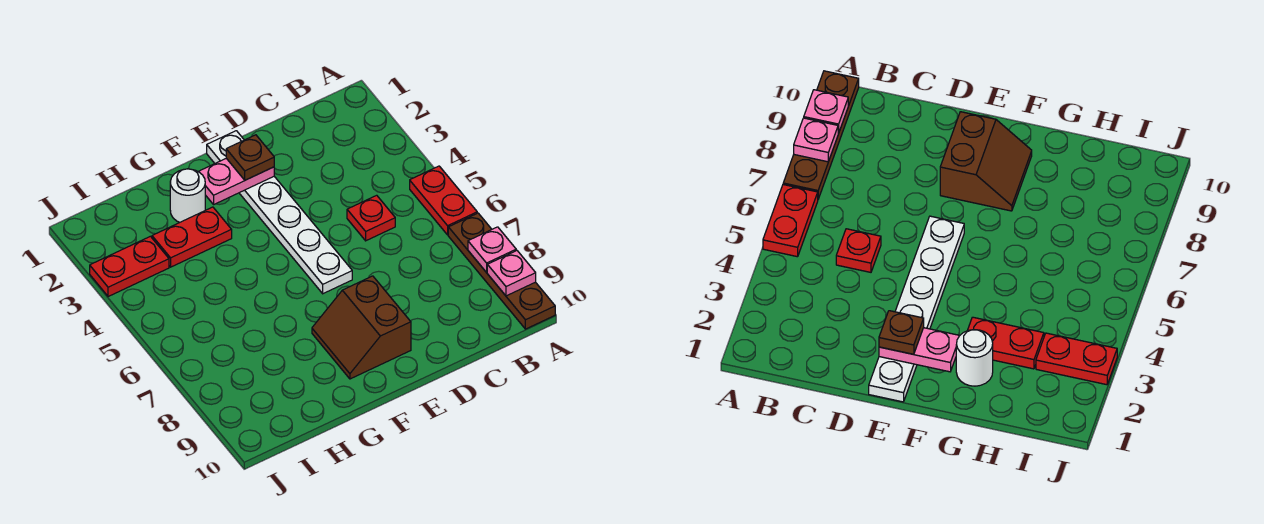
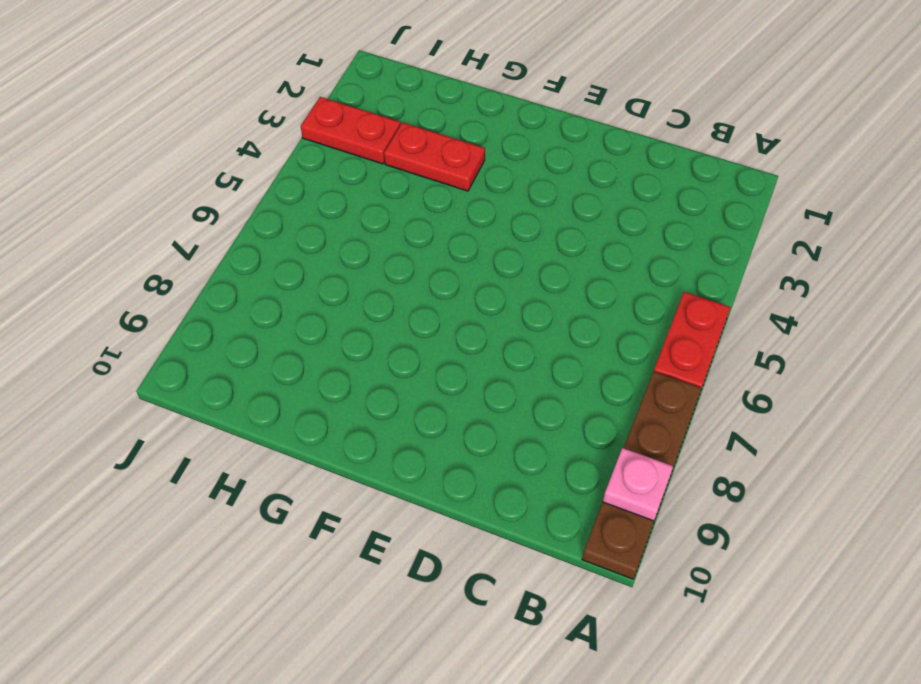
none -> red plate C5 level 1
none -> white plate E1:E6 level 1
none -> brown slope E8:F9 level 1 top E

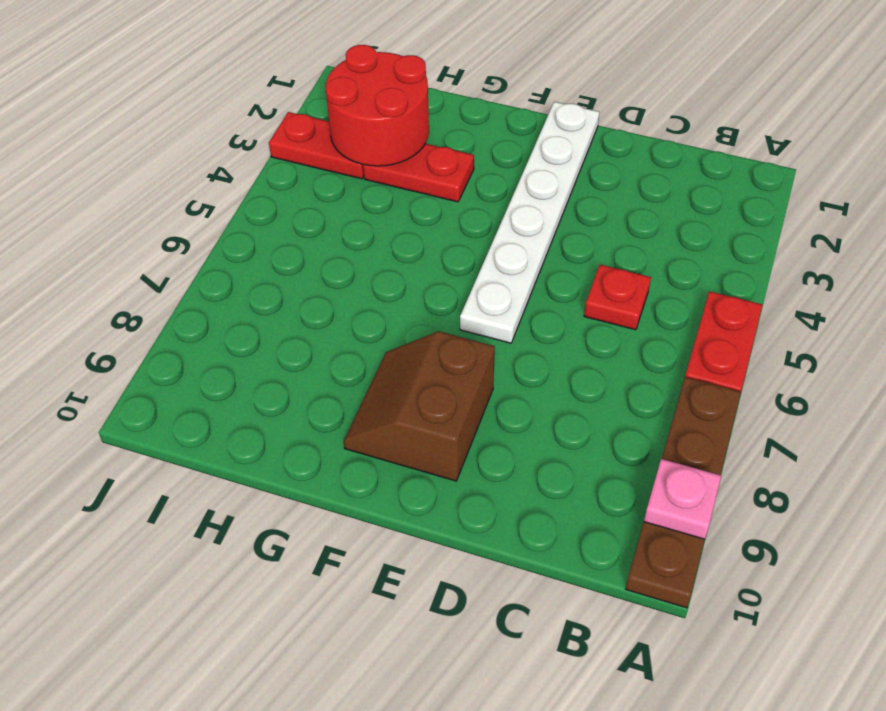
red round brick H2:I3 level 2 -> none
none -> white round brick G2 level 1
none -> pink plate A8 level 2
none -> pink plate E2:F2 level 2

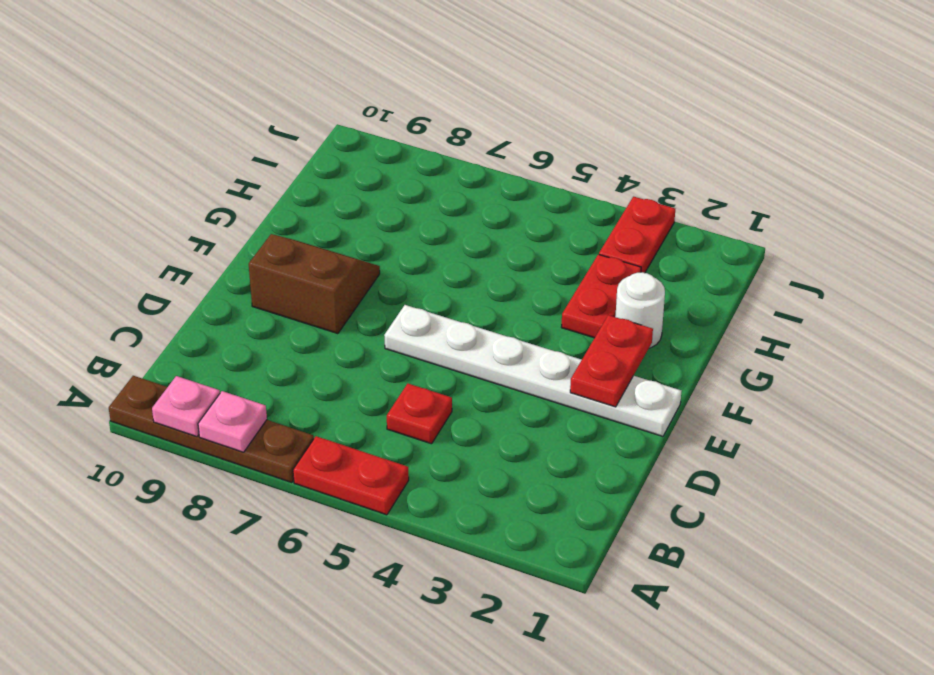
red plate E2:F2 level 2 -> pink plate E2:F2 level 2
none -> brown plate E2 level 3

